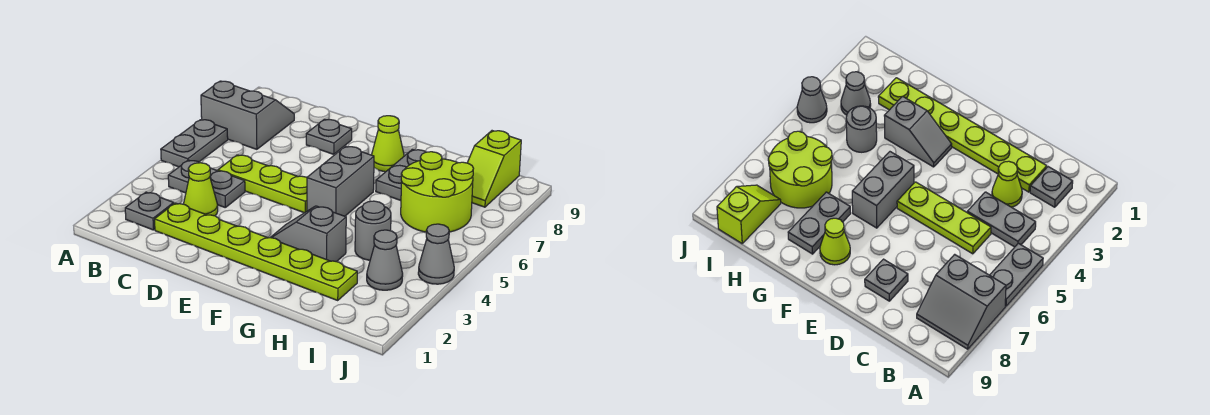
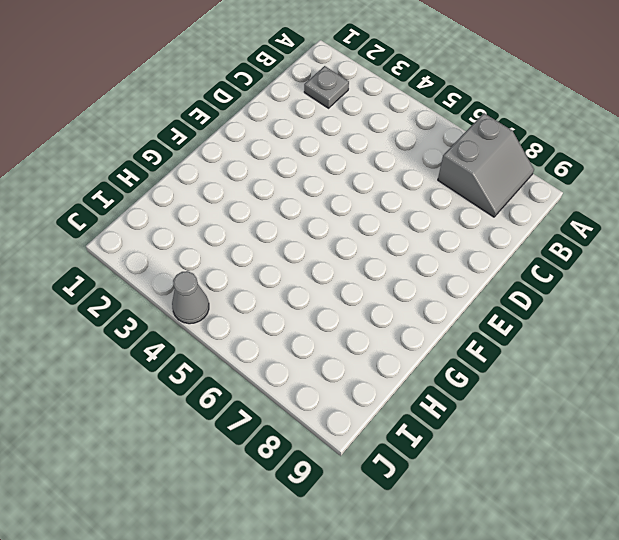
none -> grey plate A5:A6 level 1
none -> grey plate B4:C4 level 1
none -> lime plate C2:H2 level 1

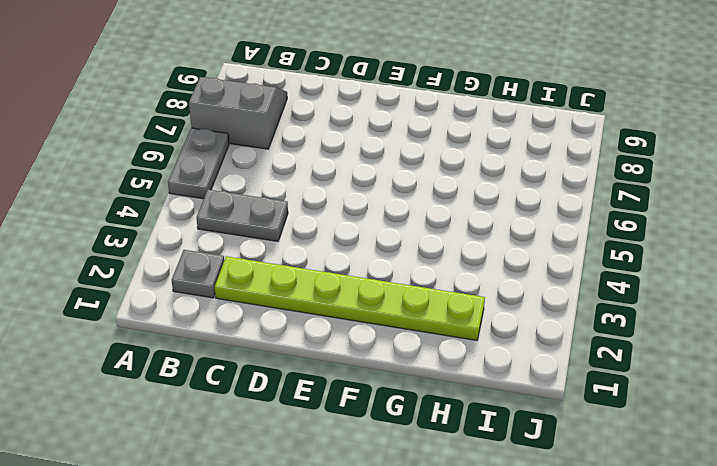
none -> lime cone C3 level 1
none -> lime plate C5:E5 level 1
none -> grey plate D8 level 1

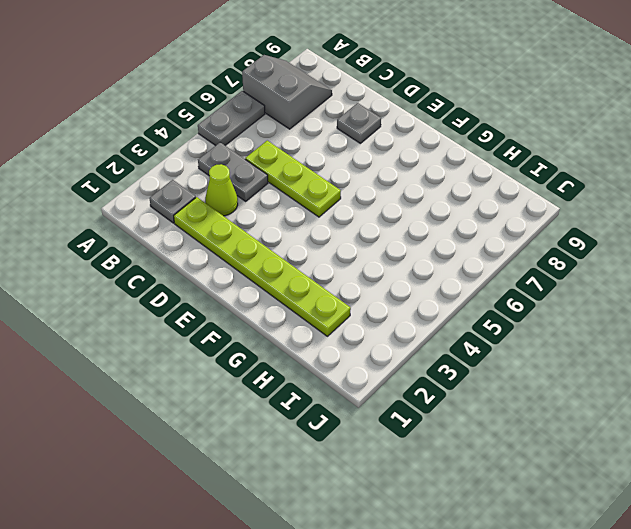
none -> grey slope F3:G3 level 1 top G
none -> grey brick F5:F6 level 1
none -> lime cone F8 level 1

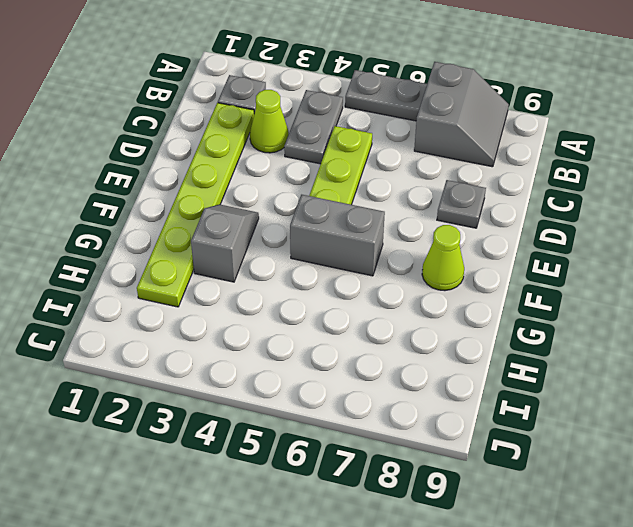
none -> grey plate G7:G8 level 1
none -> grey round brick H4 level 1
none -> lime round brick H6:I7 level 1

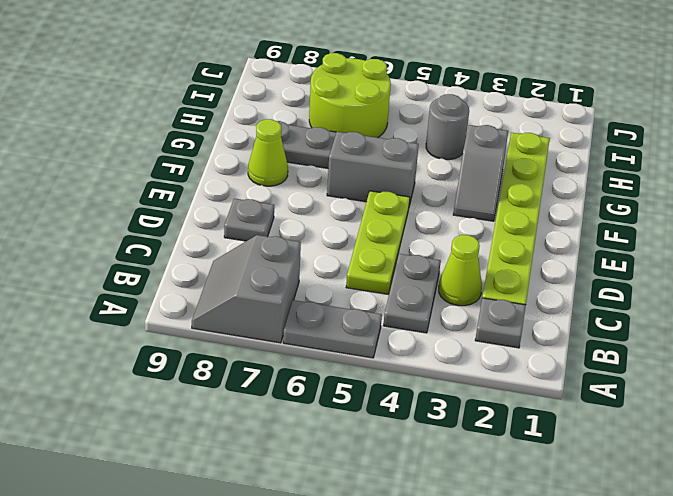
none -> grey cone I3 level 1
none -> lime slope I8:I9 level 1 top 9
none -> grey cone J4 level 1

